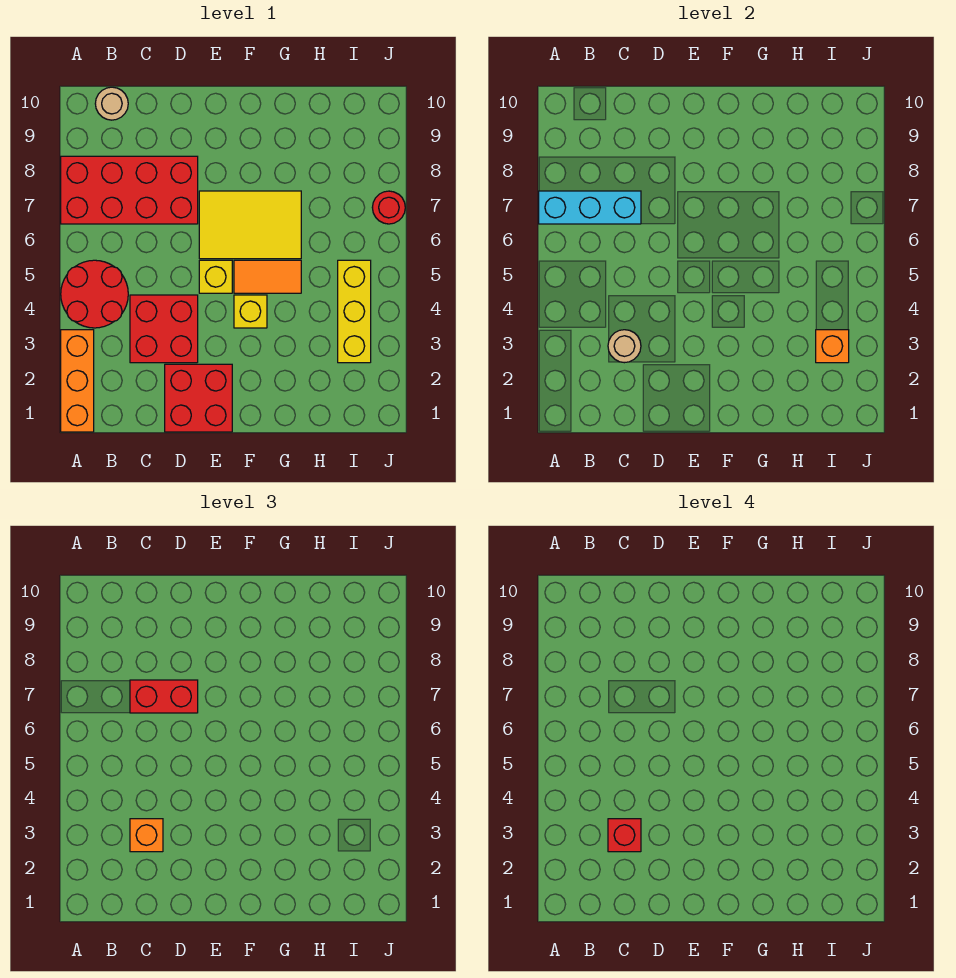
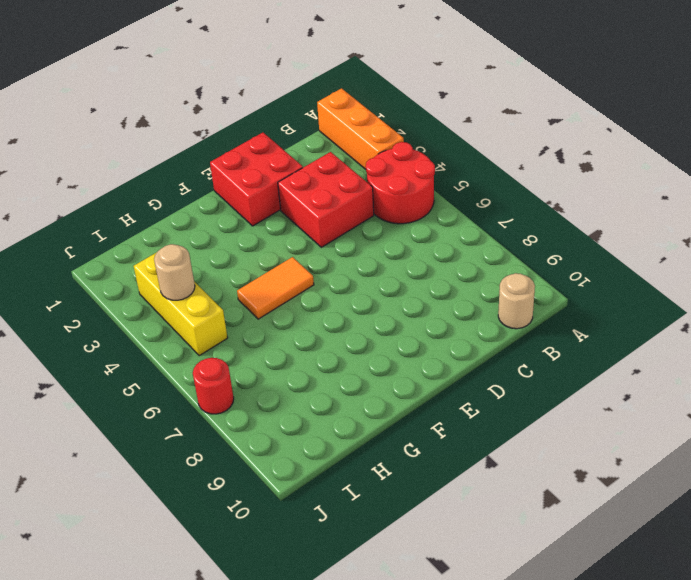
tan round brick I4 level 2 -> tan round brick C3 level 2
none -> red brick A7:D8 level 1
none -> yellow brick E5 level 1
none -> yellow tile E6:G7 level 1

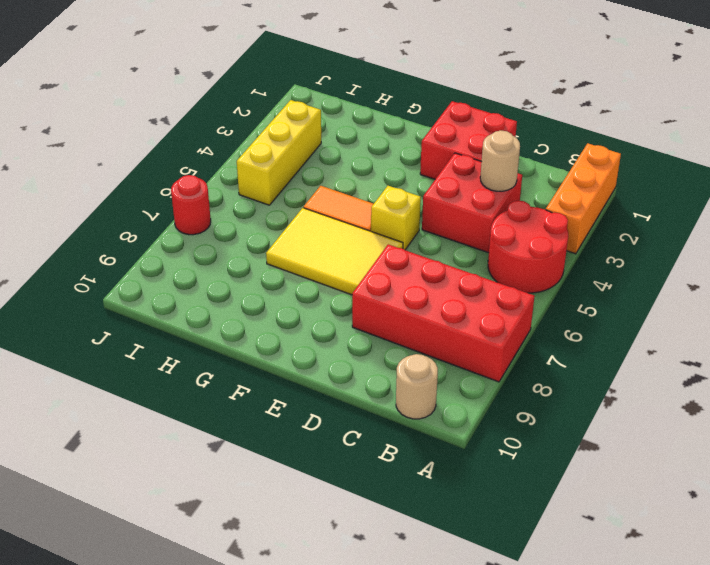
none -> yellow brick F4 level 1
none -> cyan brick A7:C7 level 2
none -> orange brick I3 level 2

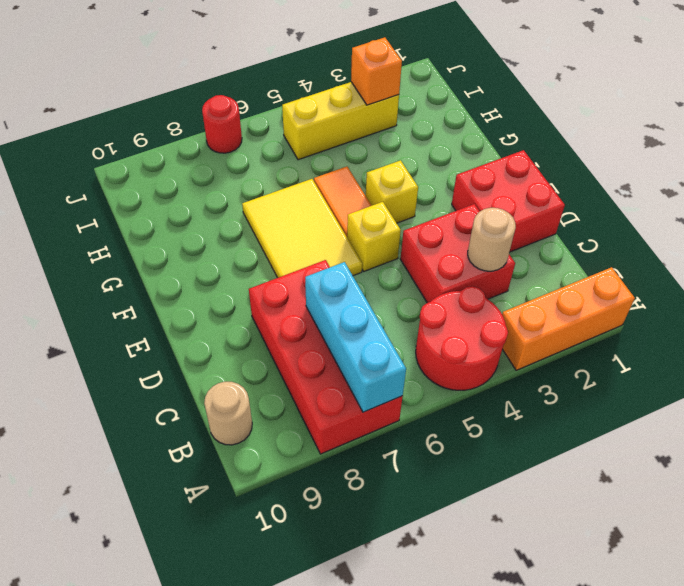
none -> orange brick C3 level 3
none -> red brick C7:D7 level 3
none -> red brick C3 level 4

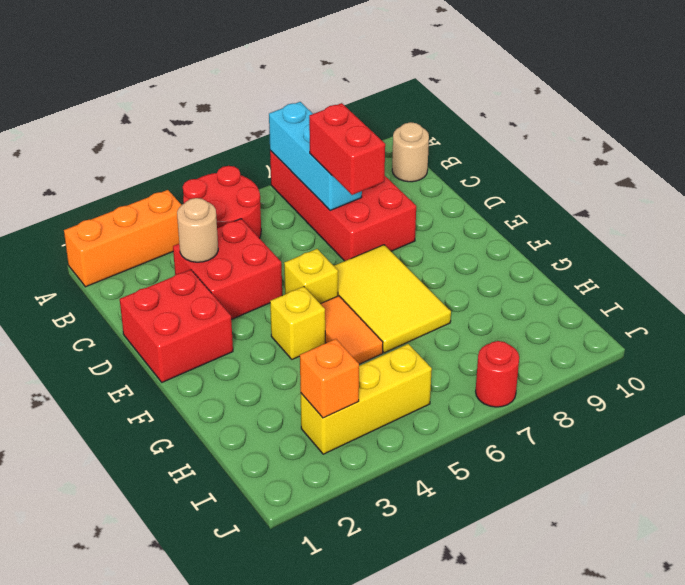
none -> orange brick C3 level 3
none -> red brick C3 level 4

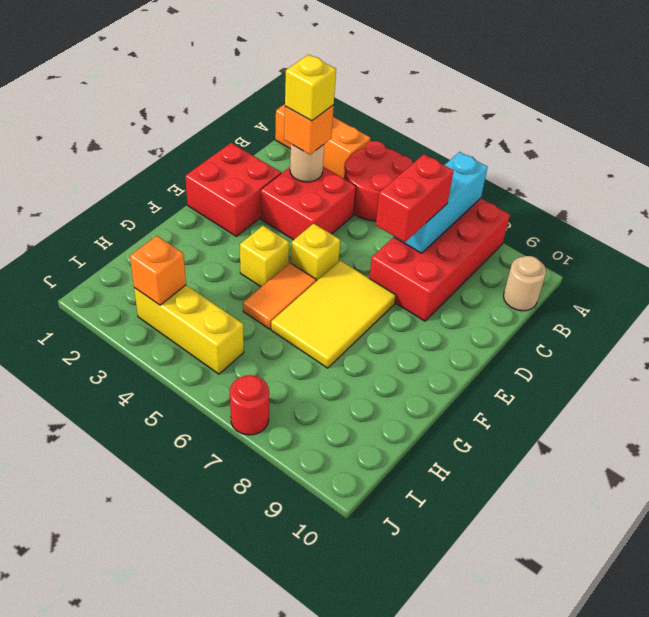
yellow brick C3 level 4 -> red brick C3 level 4

